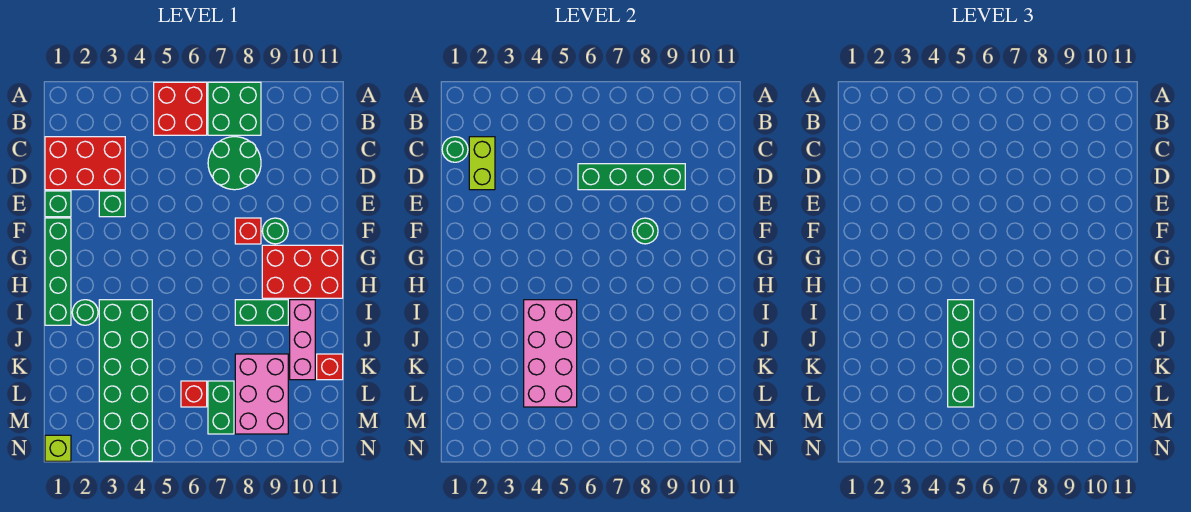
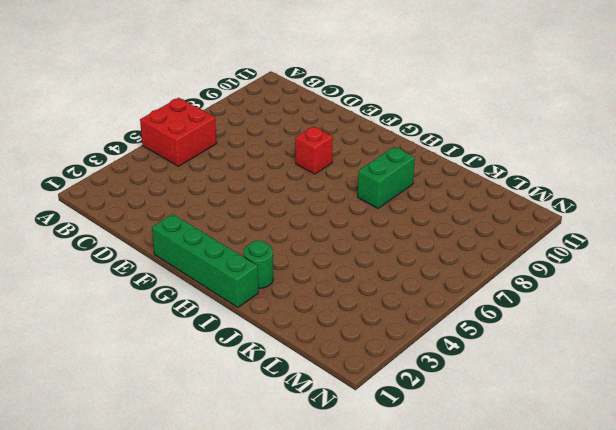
none -> green brick A7:B8 level 1
none -> red brick C1:D3 level 1
none -> green round brick C7:D8 level 1

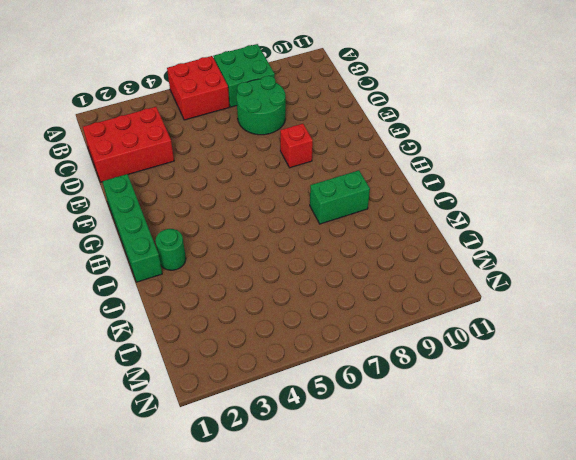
none -> green brick E1 level 1
none -> green brick E3 level 1
none -> green round brick F9 level 1

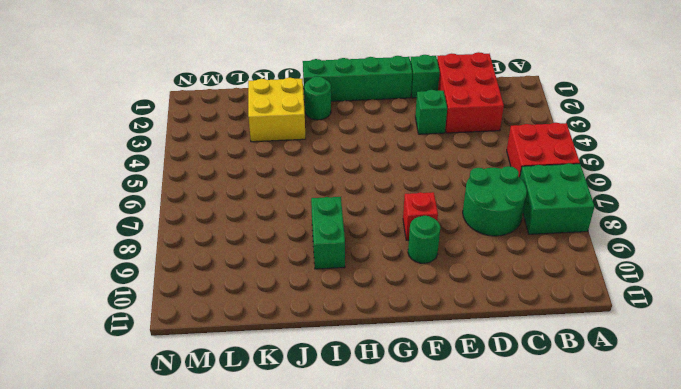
yellow brick J2:K3 level 1 -> green brick I3:N4 level 1
none -> red brick G9:H11 level 1
none -> pink brick I10:K10 level 1
none -> pink brick K8:M9 level 1

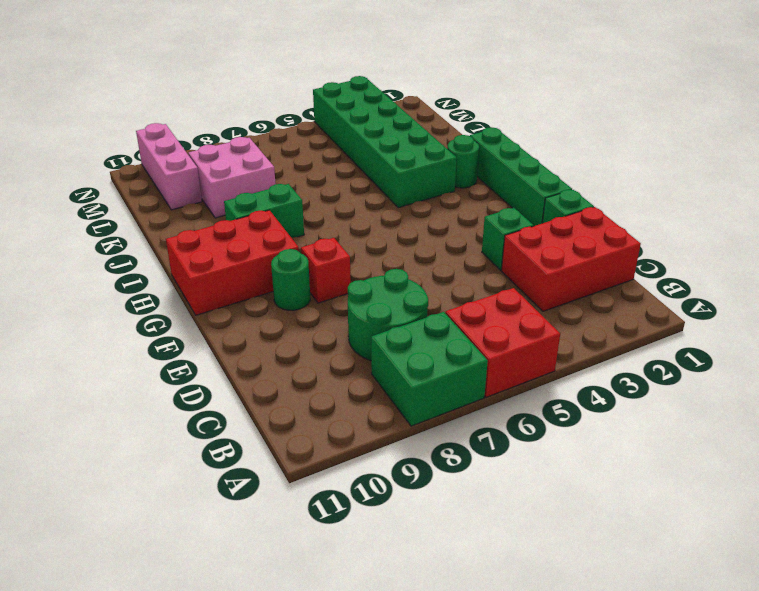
pink brick K8:L9 level 1 -> pink brick K8:M9 level 1
pink brick L10:N10 level 1 -> pink brick I10:K10 level 1
none -> red brick K11 level 1
none -> red brick L6 level 1
none -> green brick L7:M7 level 1

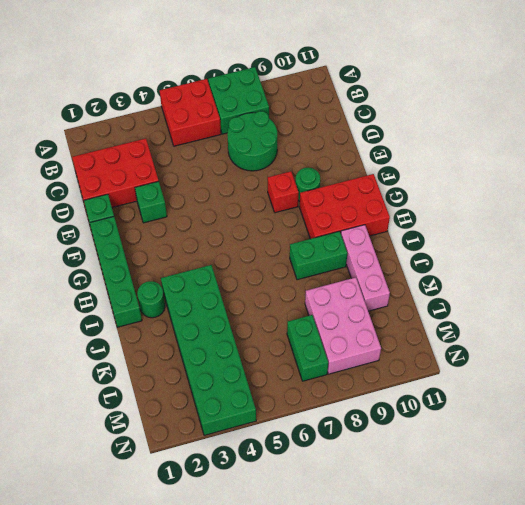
none -> red brick K11 level 1
none -> red brick L6 level 1
none -> lime brick N1 level 1

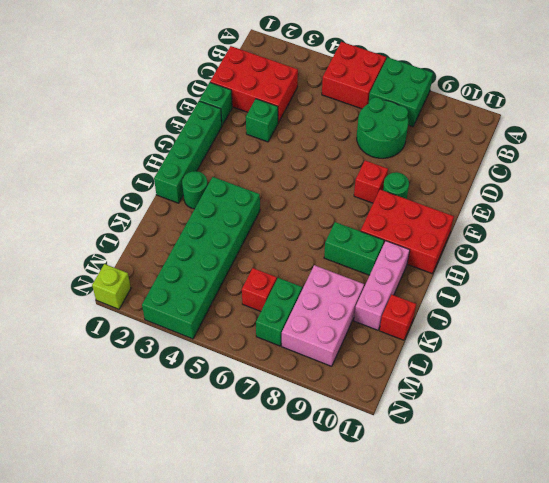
none -> green round brick C1 level 2
none -> lime brick C2:D2 level 2
none -> green brick D6:D9 level 2

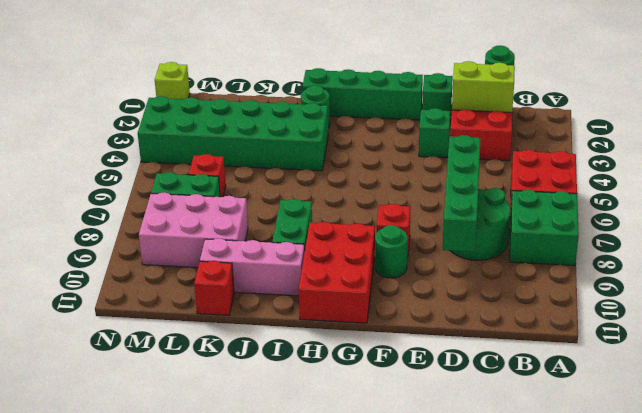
none -> green round brick F8 level 2
none -> pink brick I4:L5 level 2
none -> green brick I5:L5 level 3

